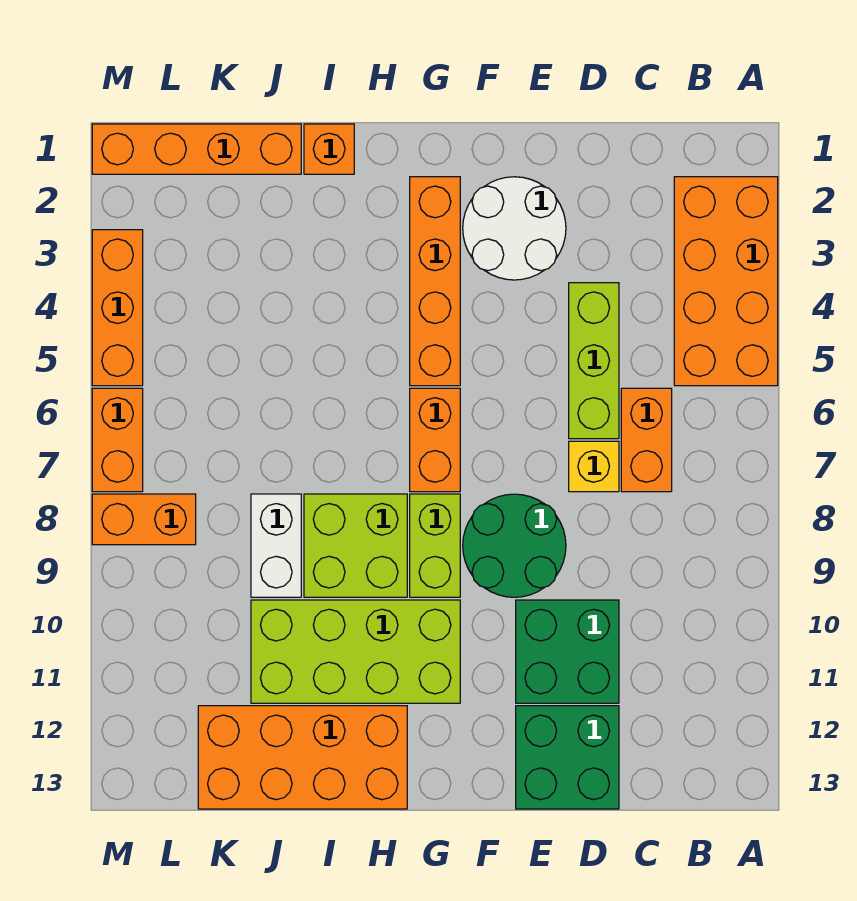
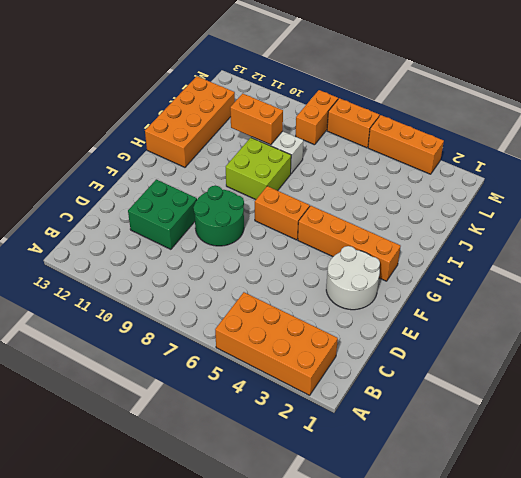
orange brick J9:J10 level 2 -> orange brick C6:C7 level 1
none -> lime brick D4:D6 level 1
none -> yellow brick D7 level 1
none -> green brick D12:E13 level 1

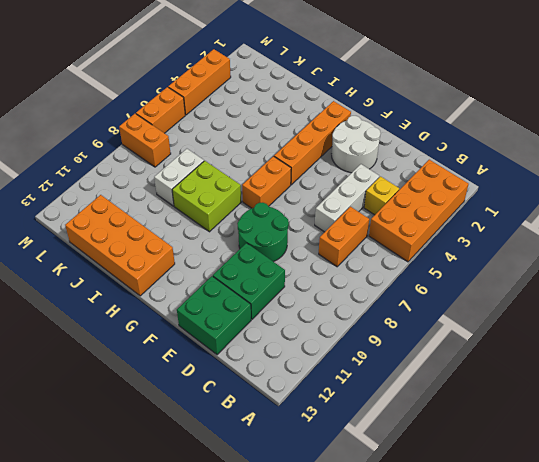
yellow brick C4 level 1 -> yellow brick D7 level 1
white brick D4:D6 level 1 -> lime brick D4:D6 level 1
none -> lime brick G8:G9 level 1
none -> lime brick G10:J11 level 1
none -> orange brick I1 level 1

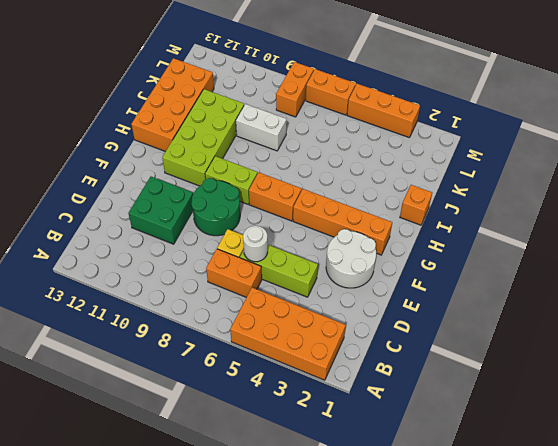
white round brick D6 level 2 -> none
none -> green brick D12:E13 level 1
none -> lime brick H8:I9 level 1
none -> orange brick J1:M1 level 1

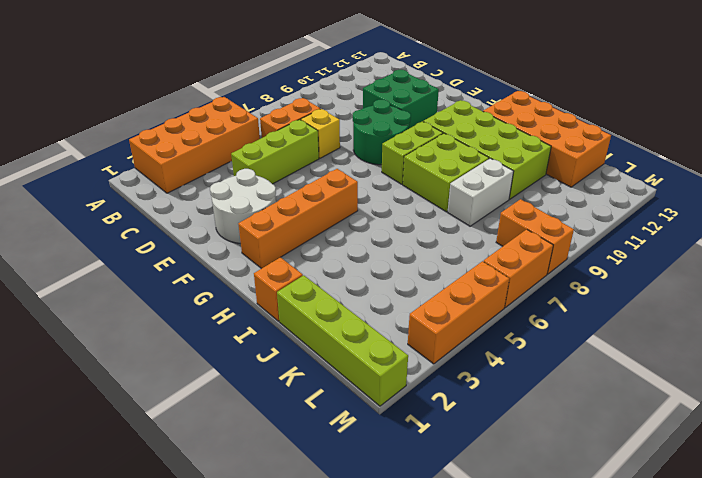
lime brick J1:M1 level 1 -> orange brick J1:M1 level 1
none -> green brick D12:E13 level 1
none -> orange brick G6:G7 level 1

